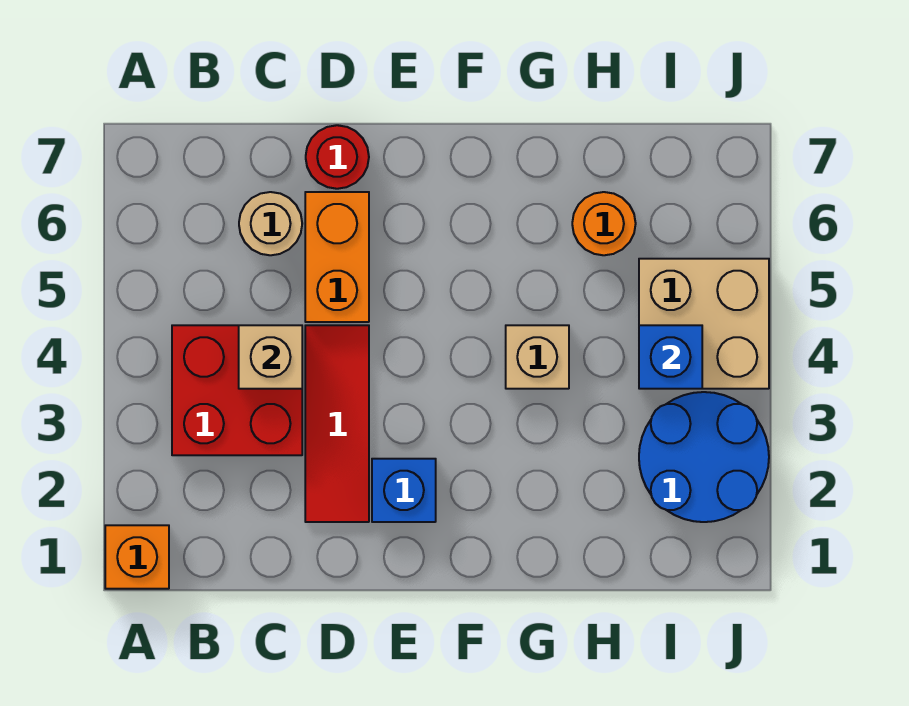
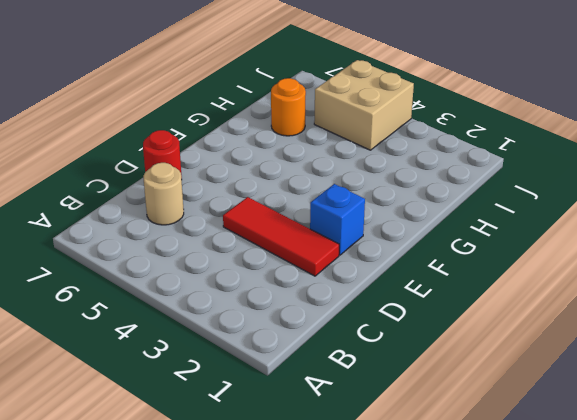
none -> orange brick A1 level 1
none -> red brick B3:C4 level 1
none -> orange brick D5:D6 level 1

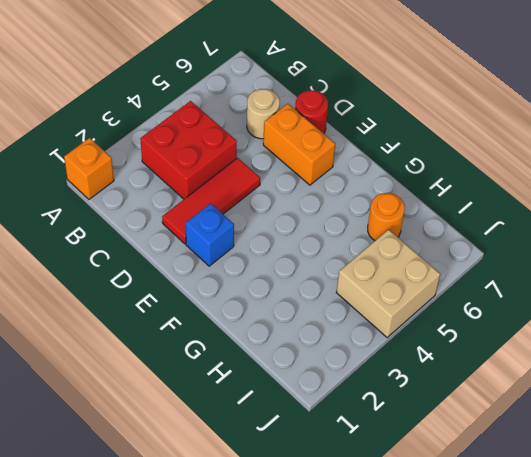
orange brick D6:E6 level 1 -> orange brick D5:D6 level 1
none -> tan brick G4 level 1
none -> blue round brick I2:J3 level 1
none -> tan brick C4 level 2

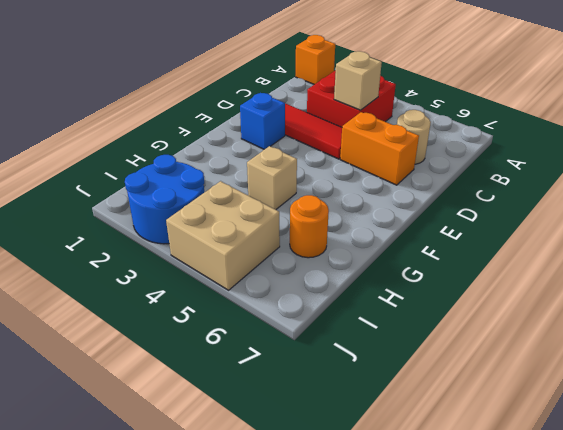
none -> red round brick D7 level 1
none -> blue brick I4 level 2

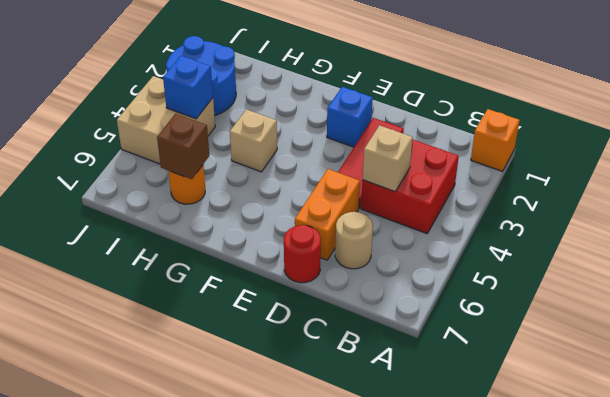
brown brick H6 level 2 -> none

